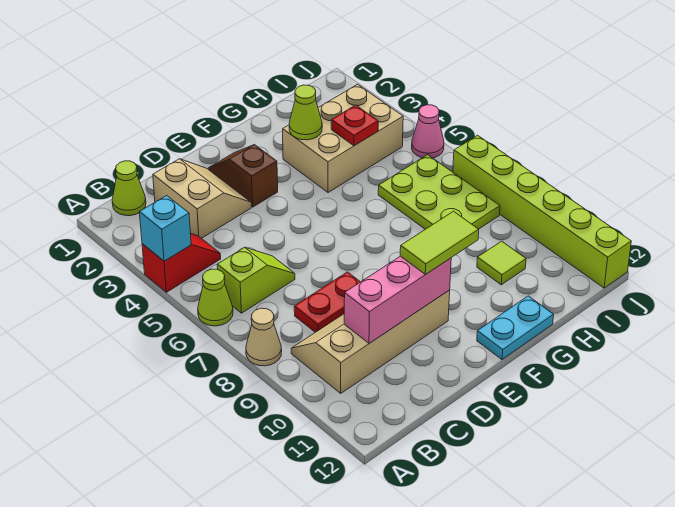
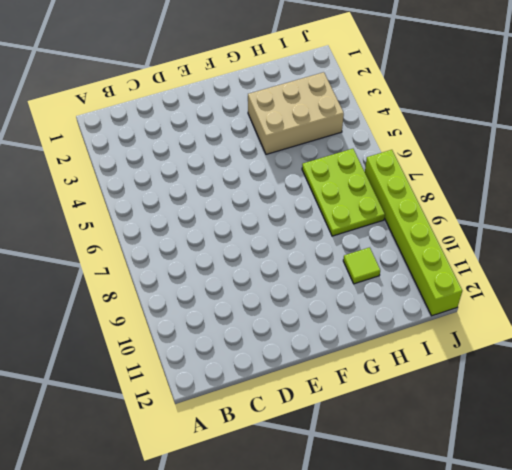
none -> red slope A4:B4 level 1 top A
none -> lime cone A6 level 1
none -> tan cone A8 level 1

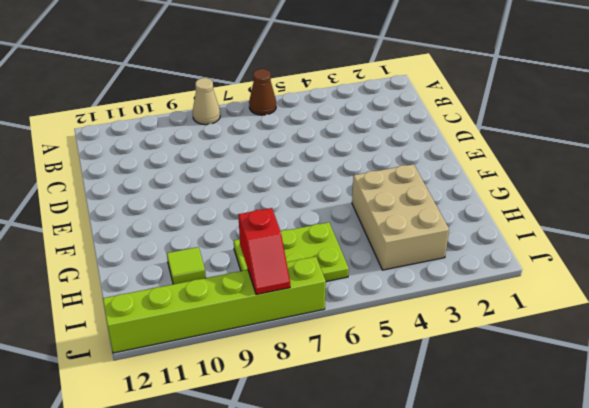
brown cone A6 level 1 -> lime cone A6 level 1
red slope I8:J8 level 2 top I -> red slope A4:B4 level 1 top A
none -> lime cone B1 level 1
none -> lime slope B6:C6 level 1 top B
none -> tan slope B9:E10 level 1 top 10

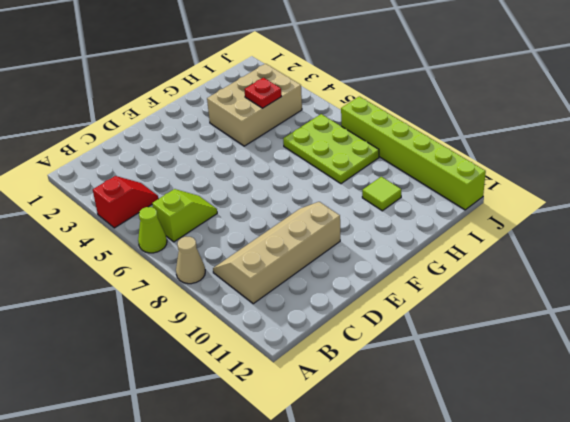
none -> lime cone B1 level 1
none -> tan slope C2:D3 level 1 top C
none -> red plate C8:D8 level 1

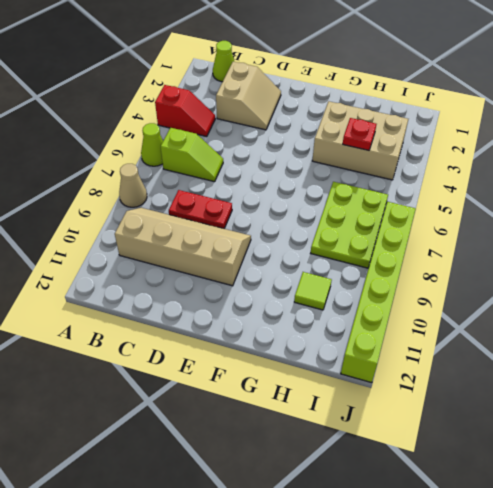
none -> brown slope E2:E3 level 1 top 3
none -> cyan plate F12:G12 level 1
none -> pink cone J5 level 1

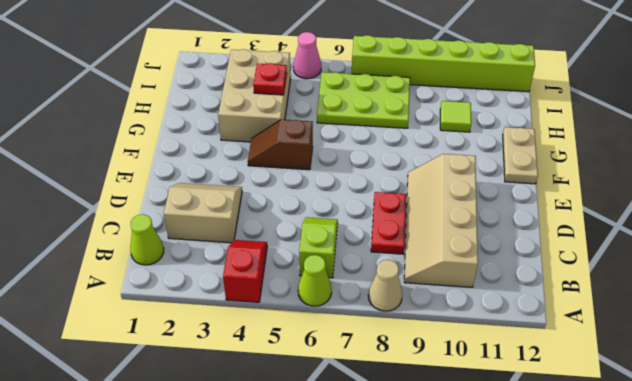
brown slope F4:F5 level 1 top 5 -> brown slope E2:E3 level 1 top 3
tan plate F12:G12 level 1 -> cyan plate F12:G12 level 1
none -> cyan brick A4 level 2
none -> pink brick C10:E10 level 2
none -> lime cone G3 level 2

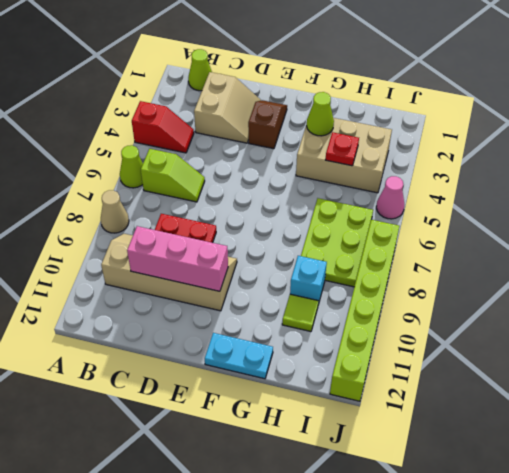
cyan brick H9 level 1 -> cyan brick A4 level 2
none -> lime tile E10:F10 level 3

